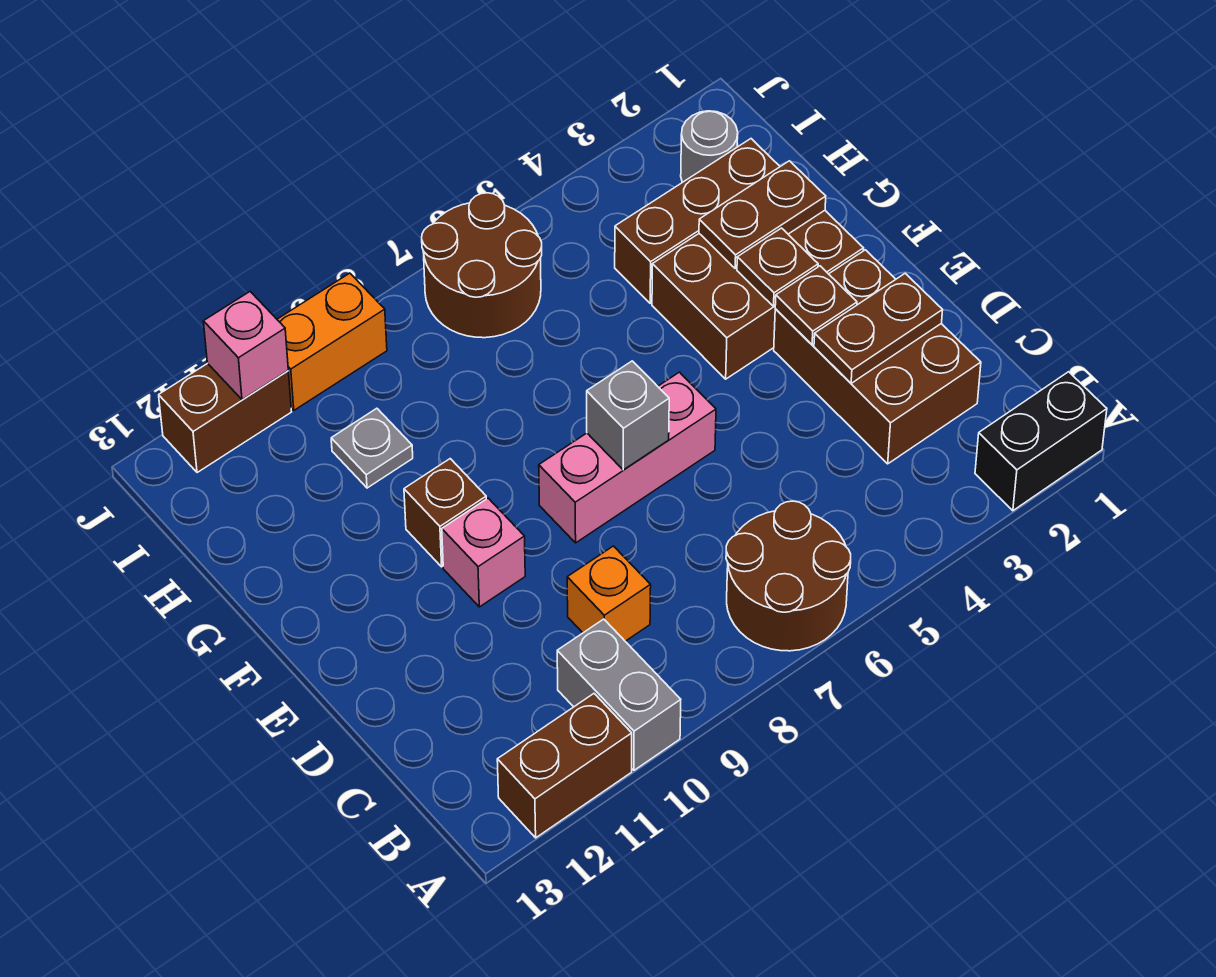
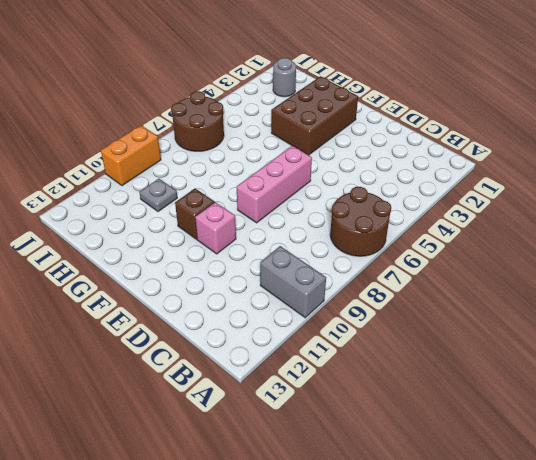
none -> black brick A1:A2 level 1
none -> brown brick A11:A12 level 1
none -> brown brick C2:E3 level 1

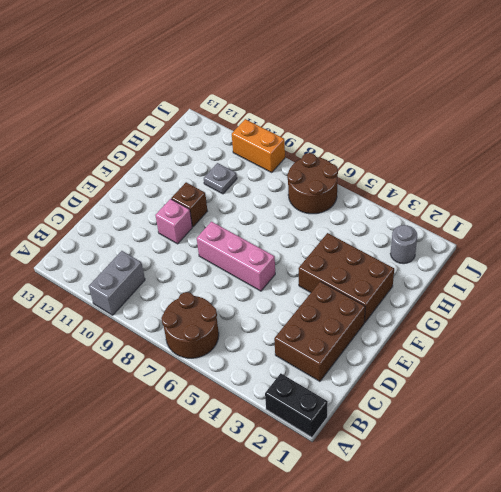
none -> brown brick A11:A12 level 1
none -> orange brick C9 level 1
none -> brown brick H2:H4 level 1

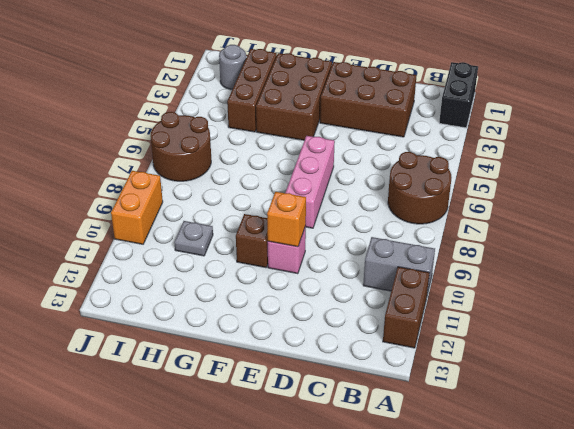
orange brick E10 level 2 -> orange brick C9 level 1
none -> brown brick J11:J12 level 1
none -> brown plate D2:D3 level 2
none -> brown plate E3 level 2

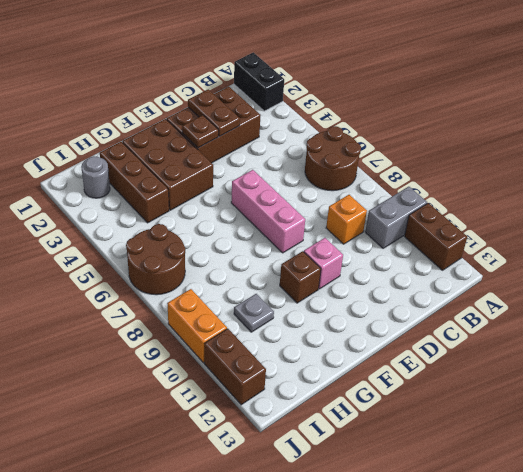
none -> grey brick E7 level 2
none -> brown plate F3 level 2
none -> brown plate G2:G3 level 2

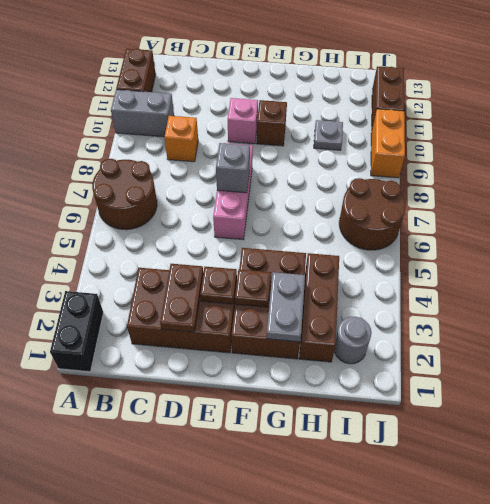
grey plate G2:G3 level 2 -> brown plate G2:G3 level 2
none -> pink brick J11 level 2

